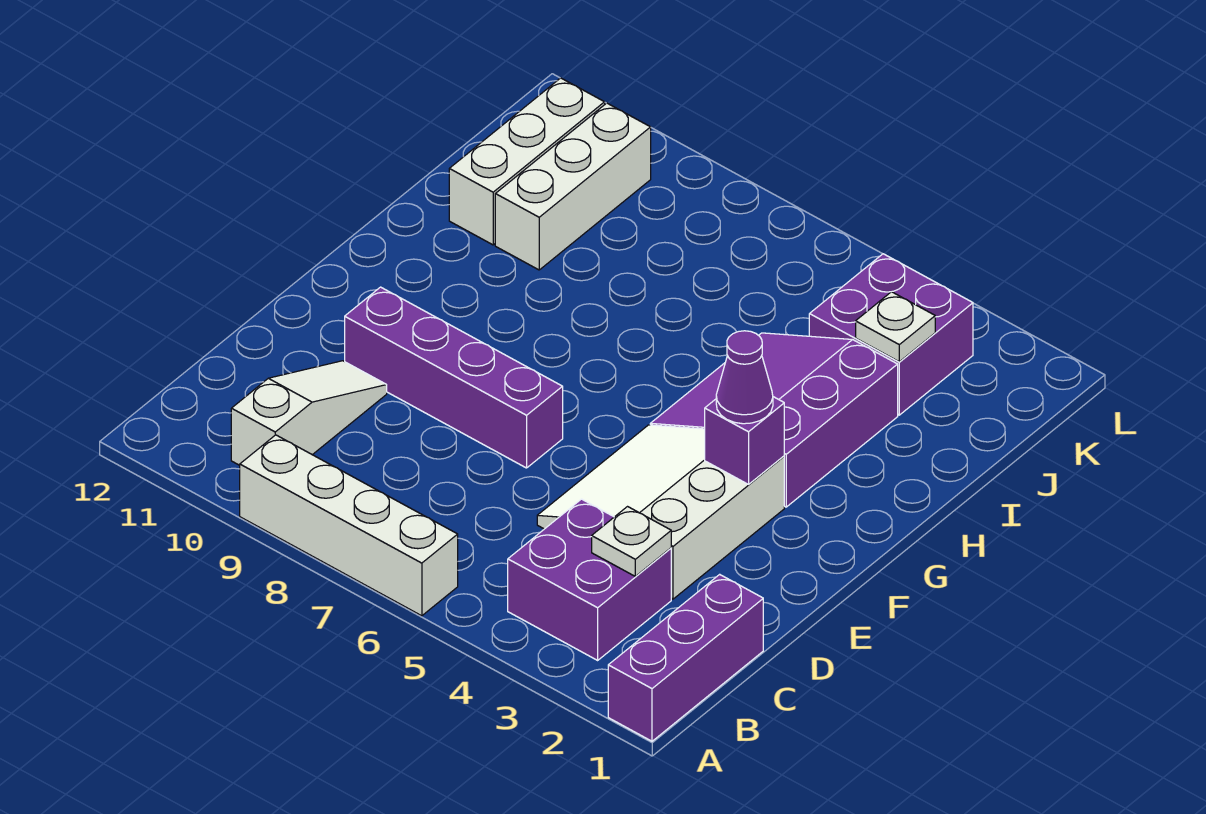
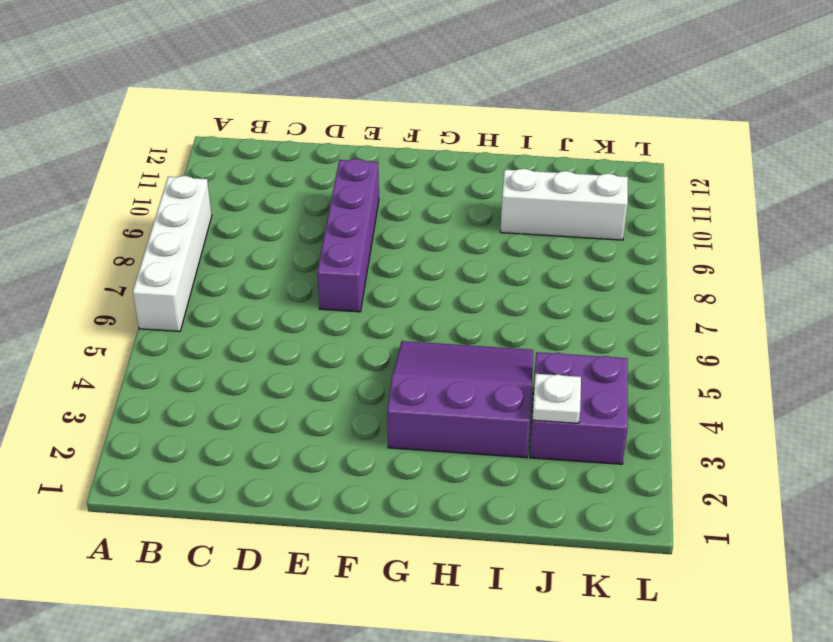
none -> purple brick A1:C1 level 1
none -> purple brick B3:C4 level 1
none -> white slope B10:D10 level 1 top B

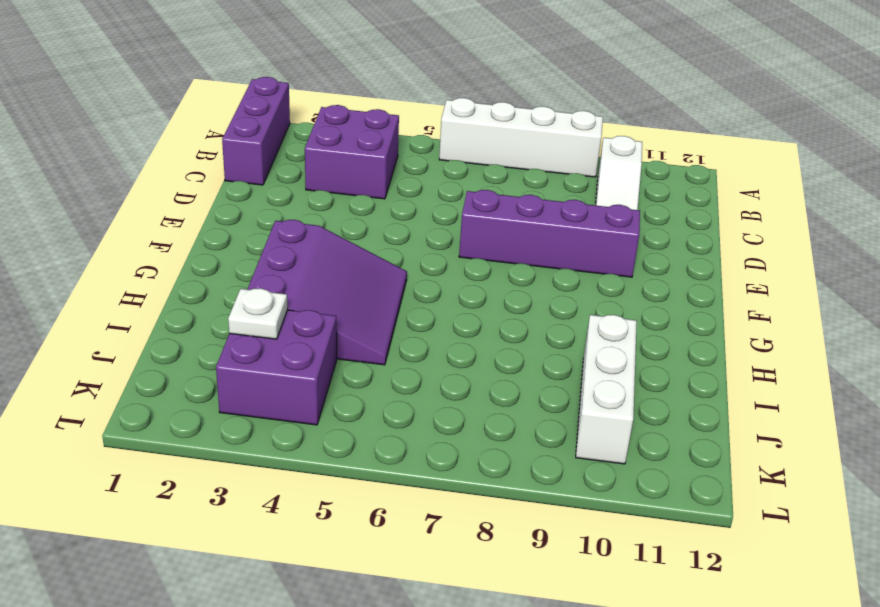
none -> white slope D3:F5 level 1 top 3
none -> white brick I11:K11 level 1
none -> white plate C3 level 2

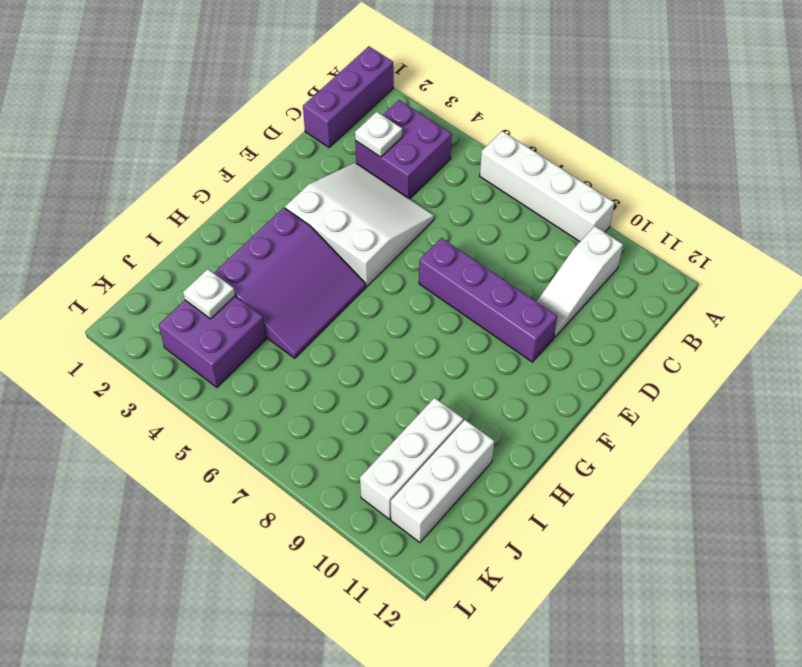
white slope D3:F5 level 1 top F -> white slope D3:F5 level 1 top 3
none -> purple brick F3 level 2
none -> purple cone F3 level 3

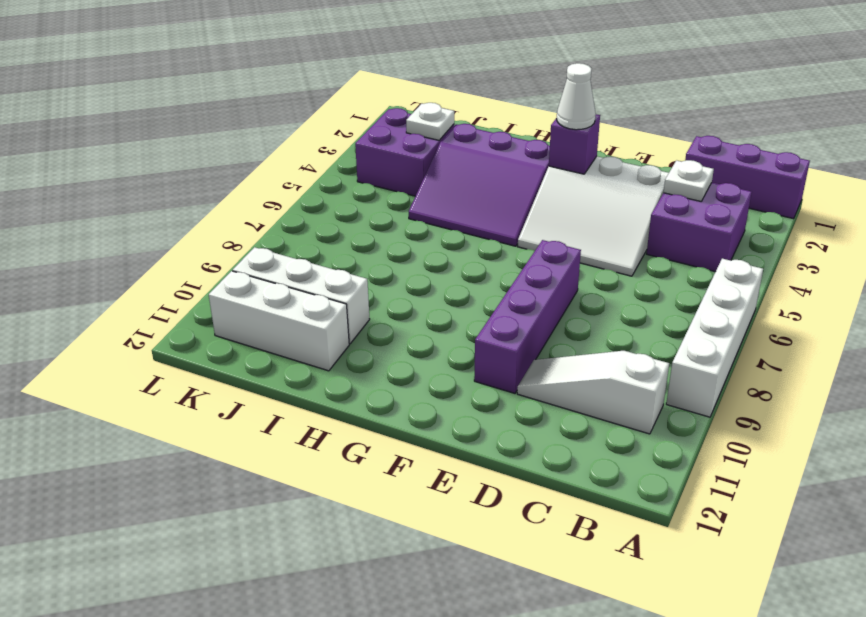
white cone F3 level 3 -> purple cone F3 level 3

